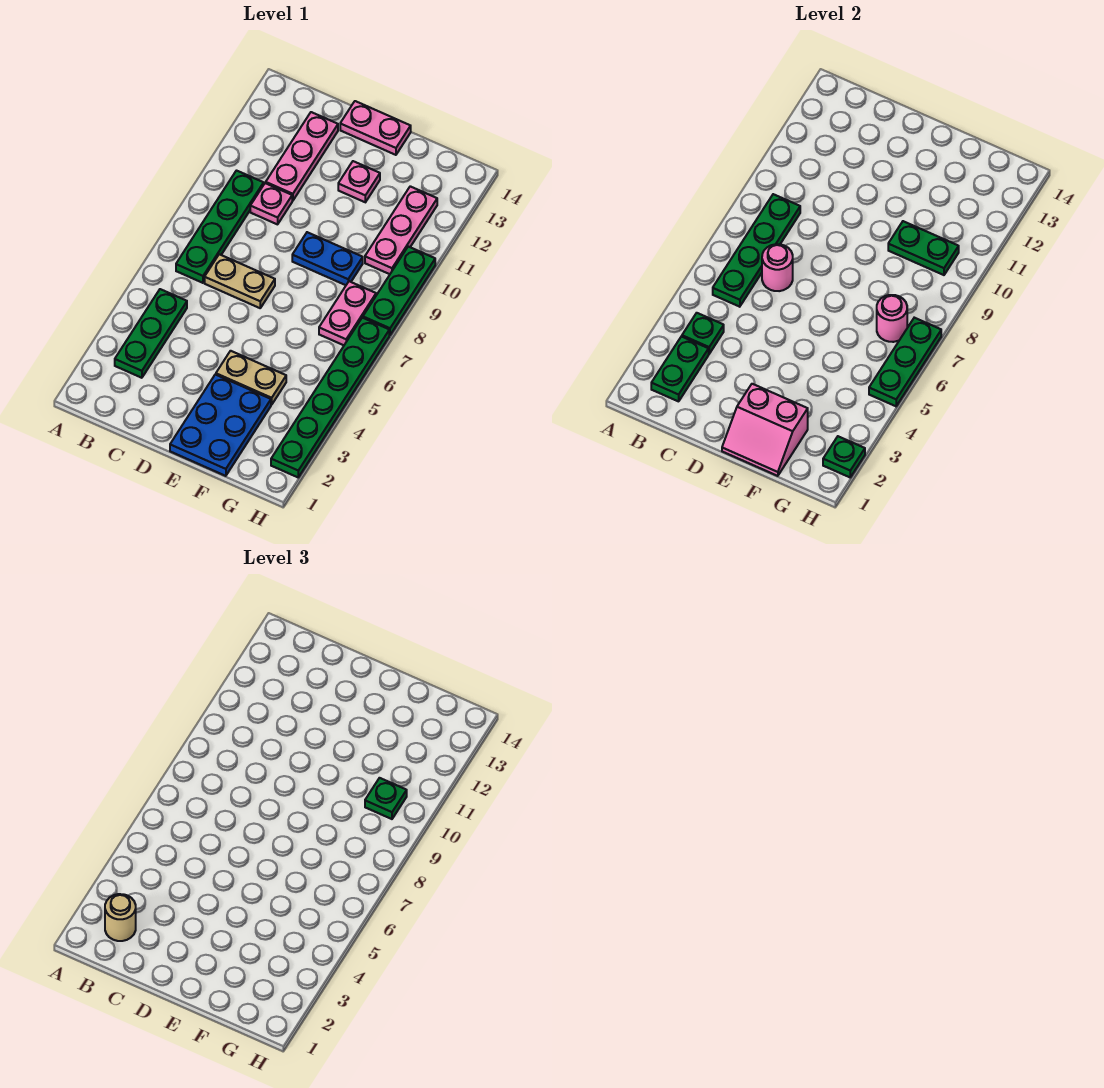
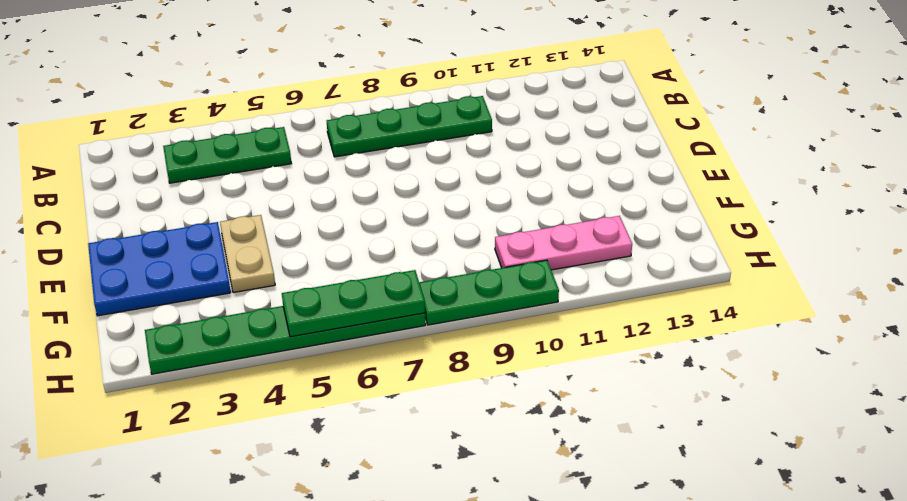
none -> tan plate C7:D7 level 1
none -> pink plate C10 level 1
none -> pink plate C11:C13 level 1

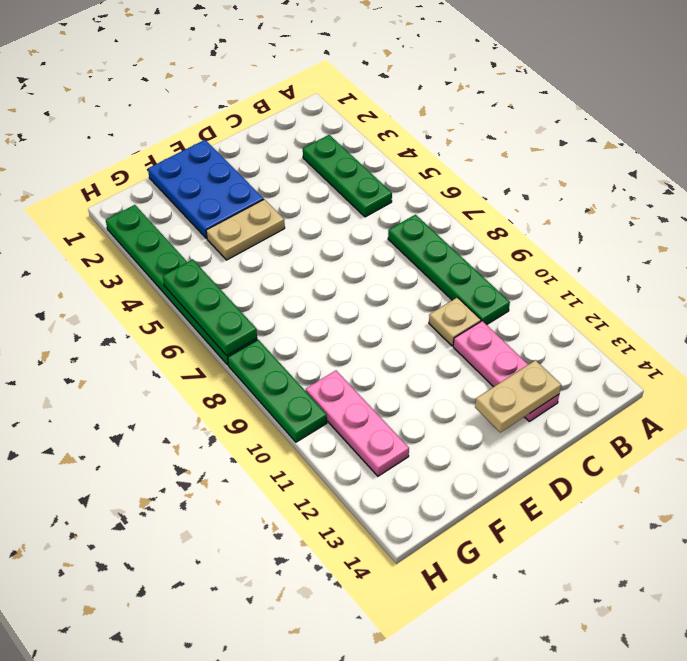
tan plate C10 level 1 -> pink plate C10 level 1
tan plate C13:D13 level 2 -> tan plate C7:D7 level 1
none -> pink plate D14:E14 level 1
none -> blue plate E9:F9 level 1
none -> pink plate E12 level 1

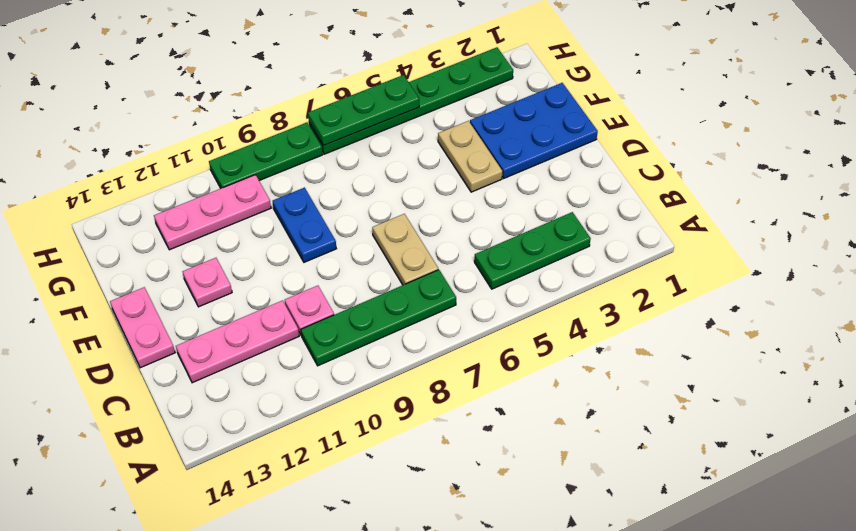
none -> pink plate G7:G8 level 1
none -> green plate B2:B3 level 2
none -> green plate B4 level 2

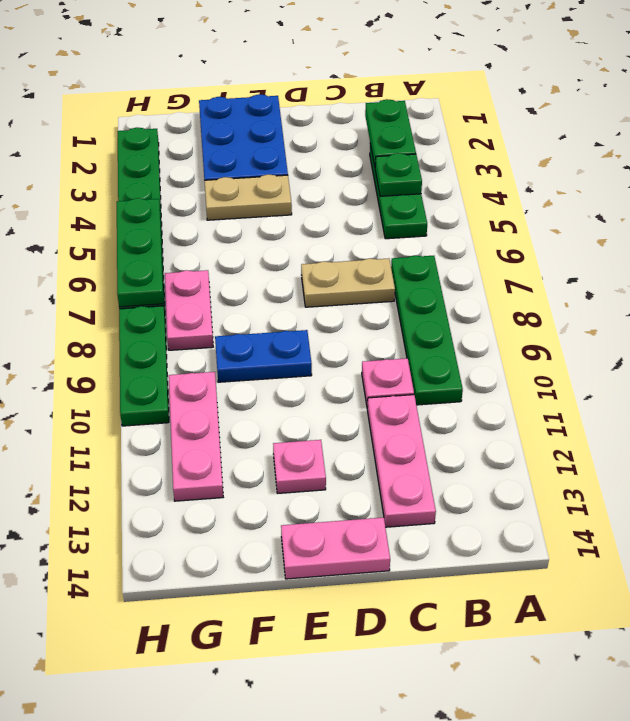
none -> green plate B6:B9 level 2
none -> pink round brick C7 level 2
none -> pink slope E1:F2 level 2 top 2

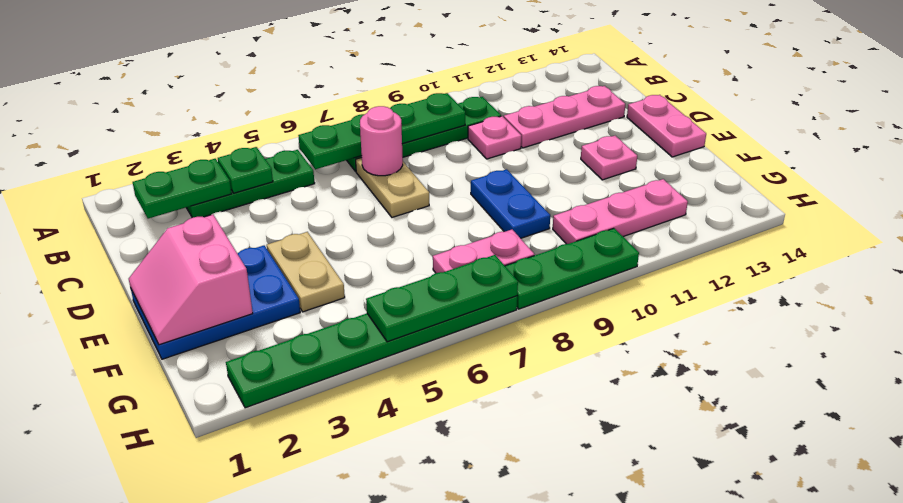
none -> green plate F10:G10 level 2
none -> pink round brick G7 level 2
none -> green plate H2 level 2

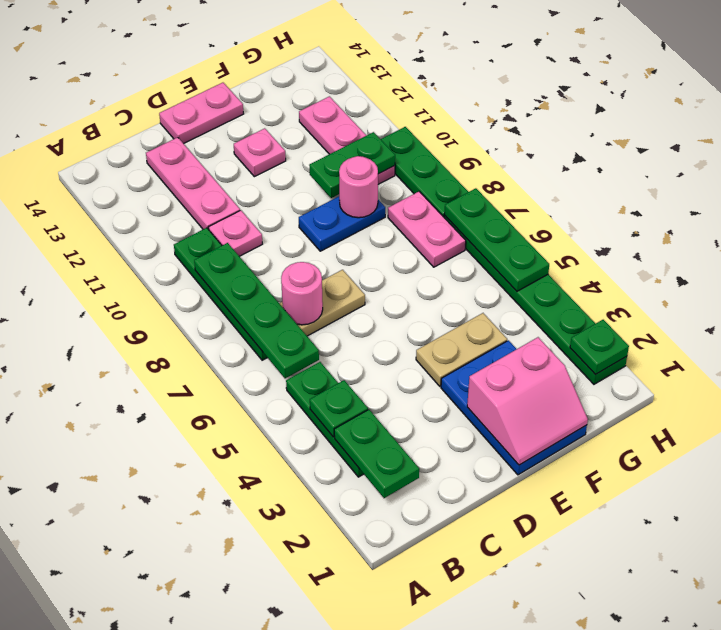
pink round brick F9 level 2 -> pink round brick G7 level 2
none -> tan round brick B2 level 3
none -> green plate G10 level 3

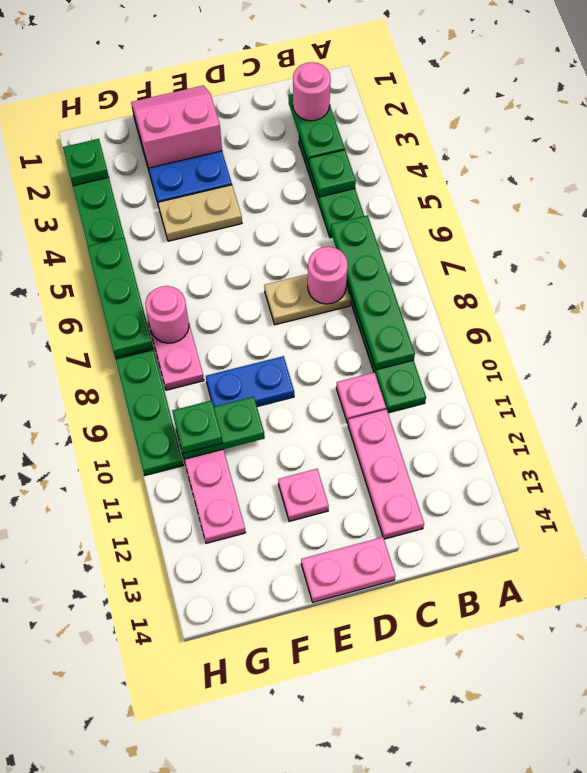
pink round brick B2 level 3 -> tan round brick B2 level 3

